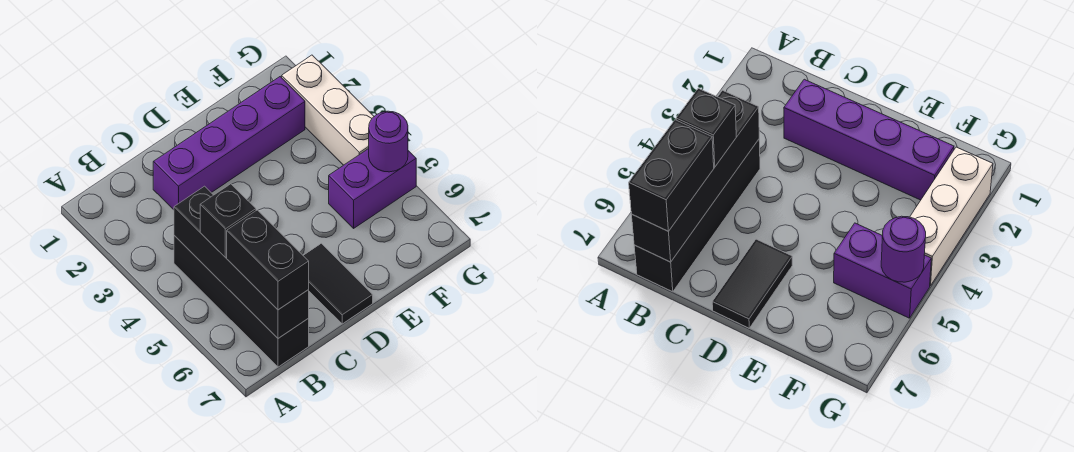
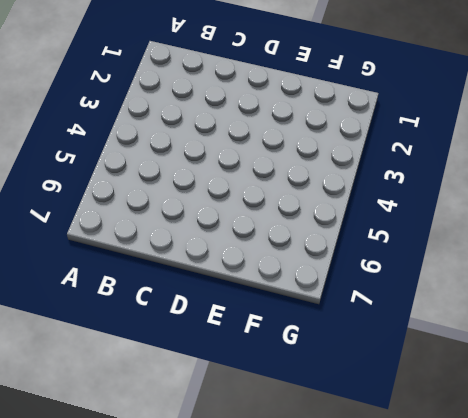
none -> black brick B4:B7 level 1
none -> purple brick C2:F2 level 1

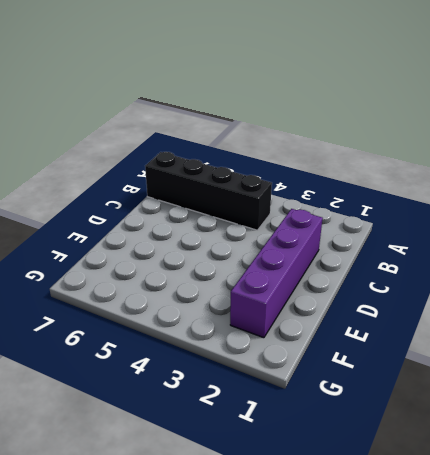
none -> black tile D6:D7 level 1
none -> purple brick F5:G5 level 1

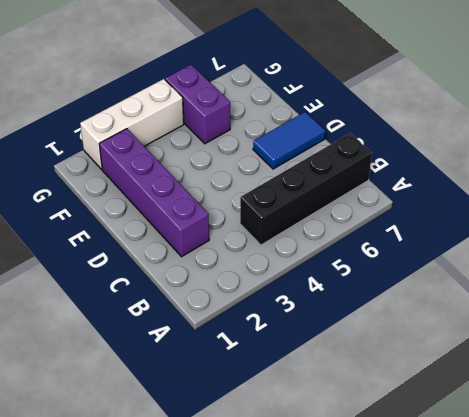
blue tile D6:D7 level 1 -> black tile D6:D7 level 1
none -> black brick B4:B7 level 2
none -> purple round brick G5 level 2

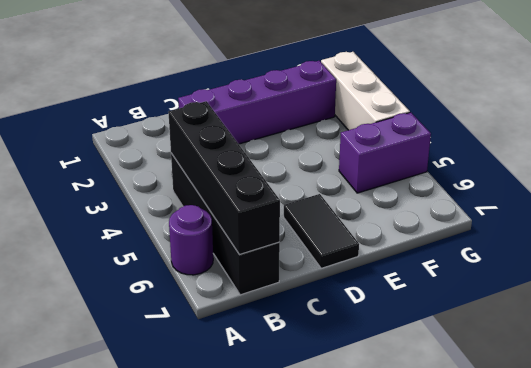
purple round brick A6 level 1 -> purple round brick G5 level 2
none -> black brick B5 level 3
none -> black brick B6:B7 level 3

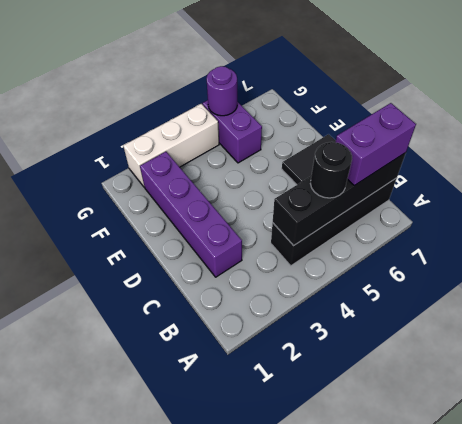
black round brick B5 level 3 -> black brick B5 level 3
purple brick B6:B7 level 3 -> black brick B6:B7 level 3

